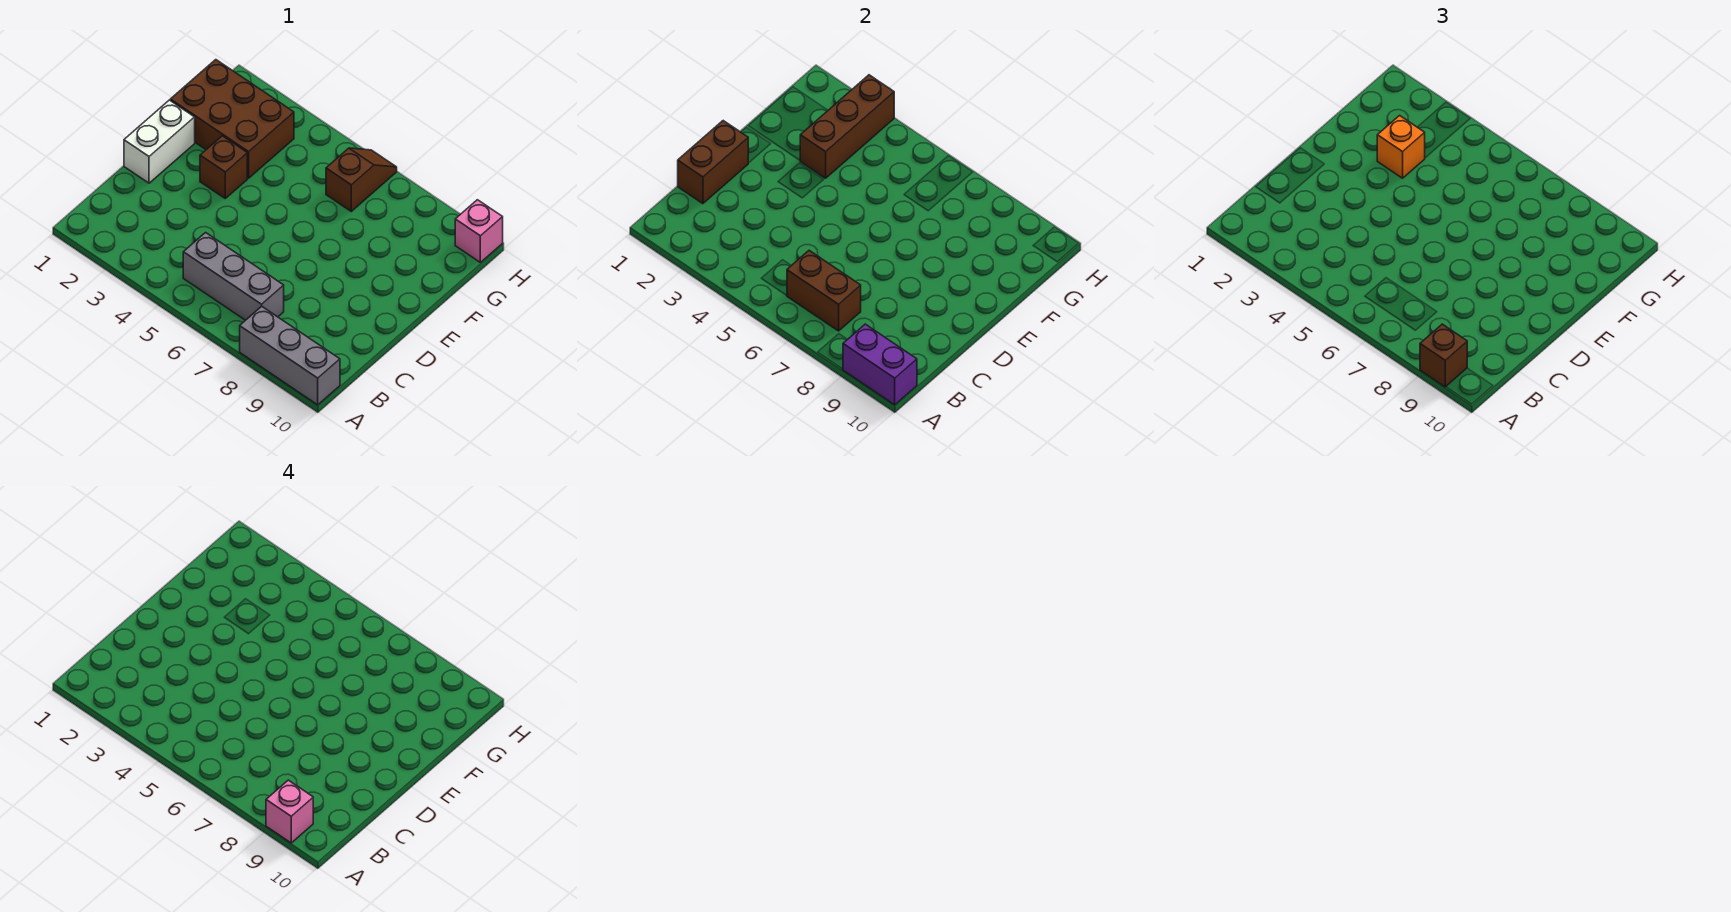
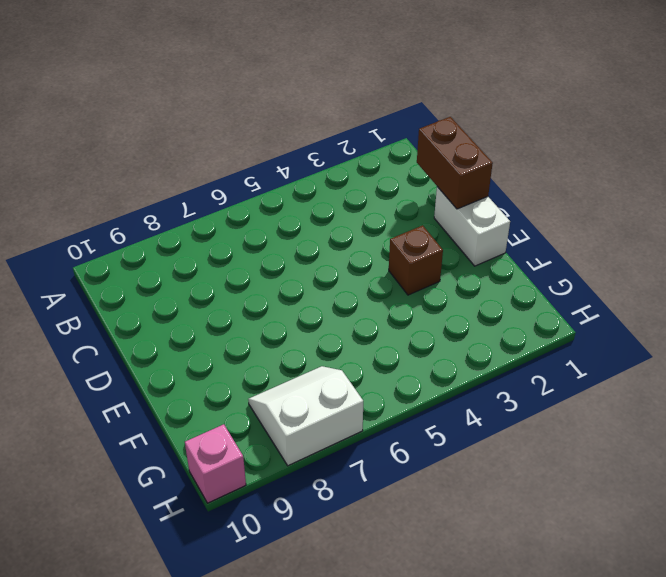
white slope G7:H8 level 1 top H -> none
none -> grey brick A8:A10 level 1
none -> grey brick B5:B7 level 1
none -> brown brick F1:G3 level 1

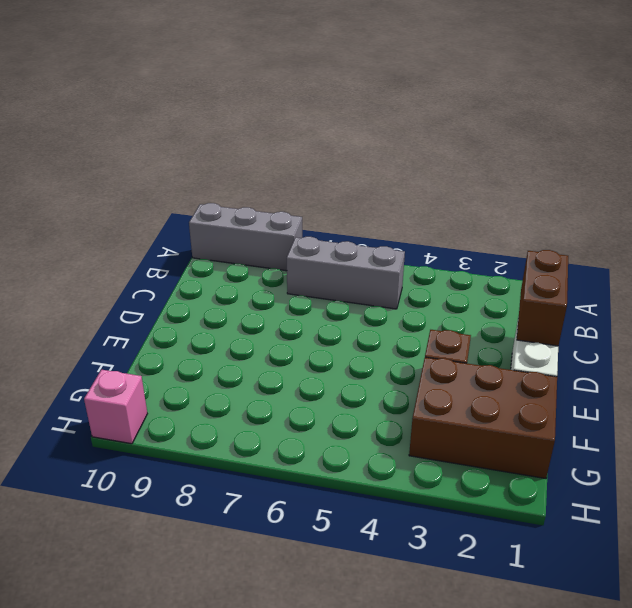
none -> brown slope G6:H6 level 1 top G
none -> purple brick A9:A10 level 2
none -> brown brick B6:B7 level 2

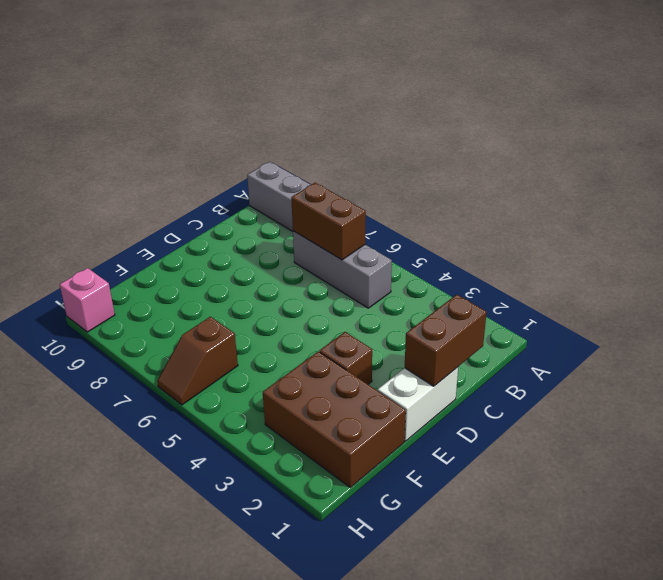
none -> purple brick A9:A10 level 2
none -> brown brick F3:H3 level 2
none -> brown brick A9 level 3

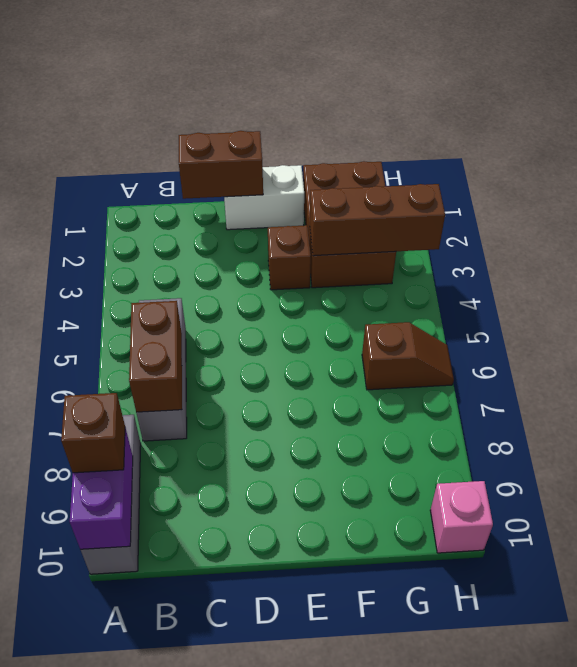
none -> orange brick F3 level 3
none -> pink brick A9 level 4

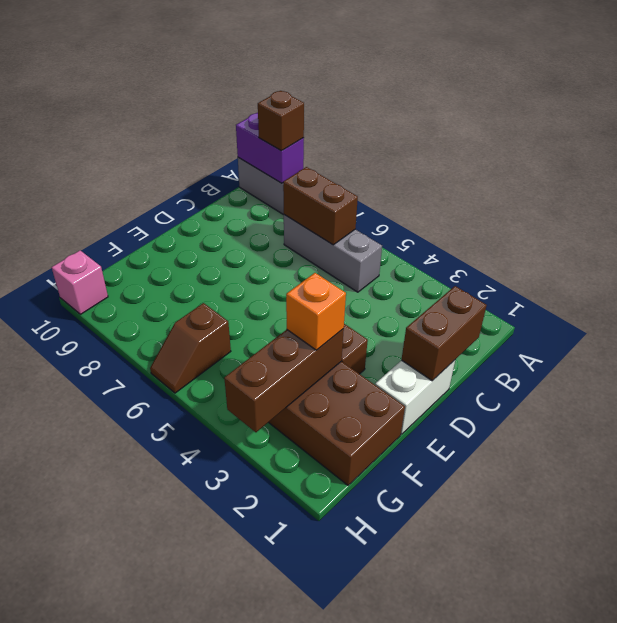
none -> pink brick A9 level 4

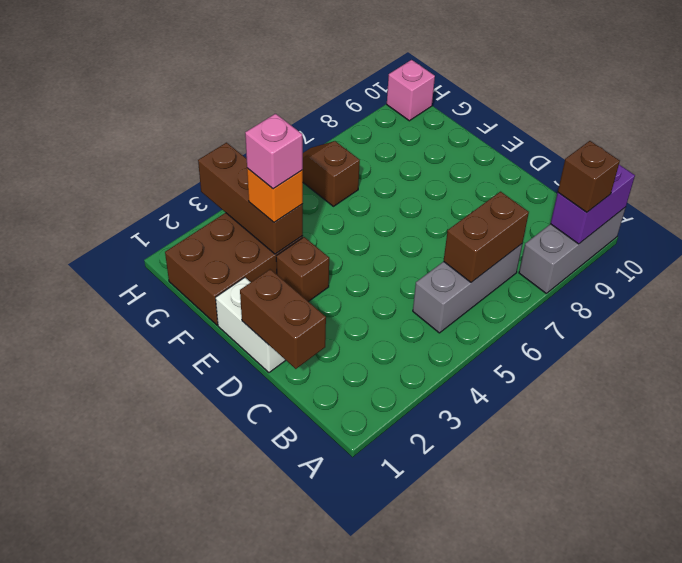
pink brick F3 level 4 -> pink brick A9 level 4

